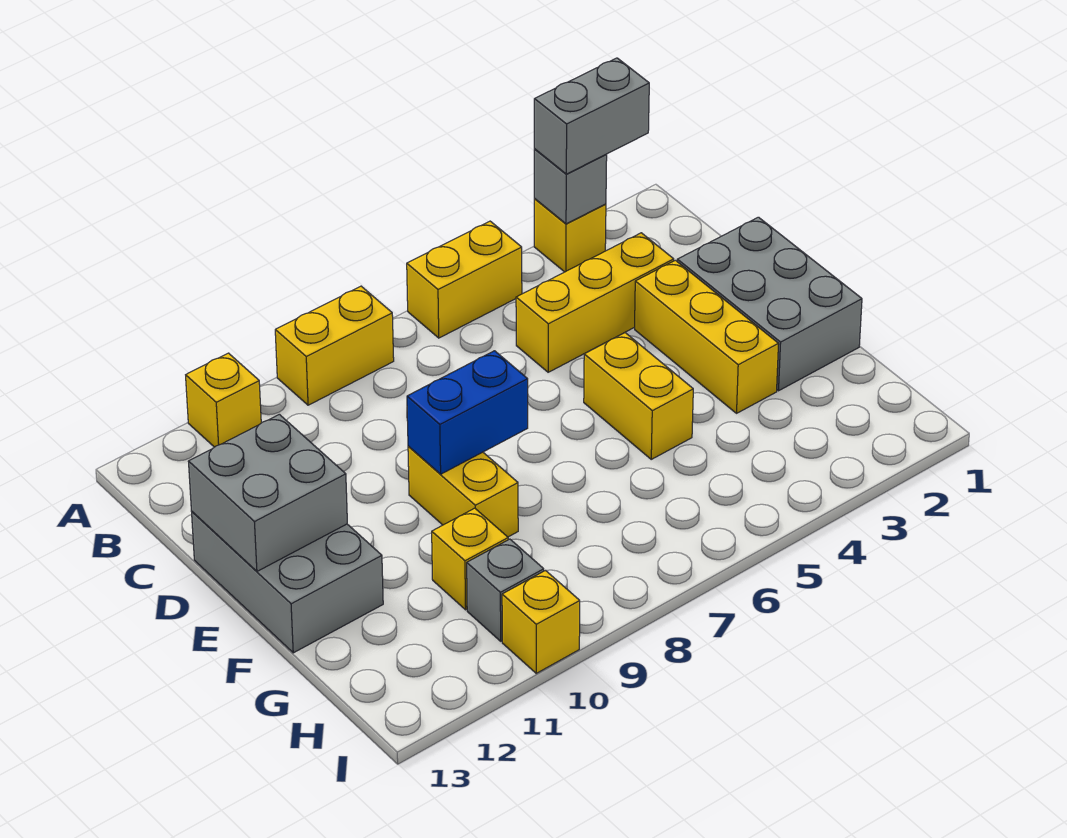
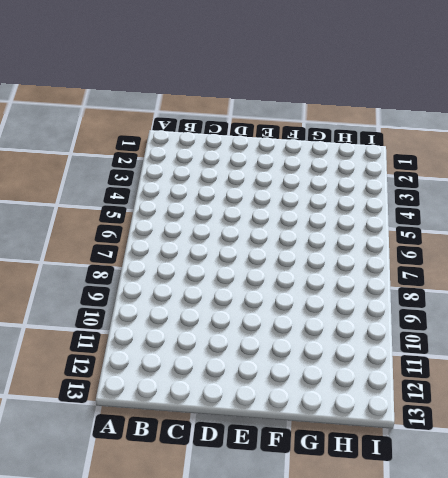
none -> yellow brick A3 level 1
none -> yellow brick A5:A6 level 1
none -> yellow brick A8:A9 level 1

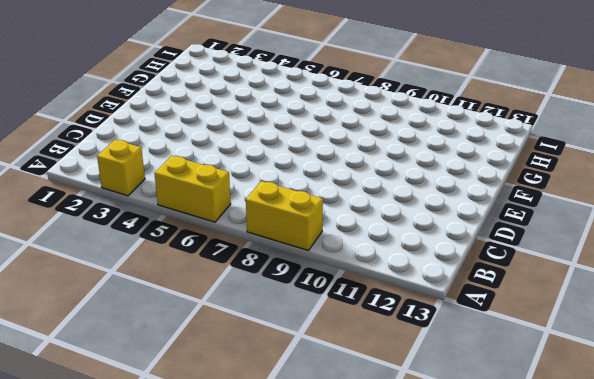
none -> yellow brick A11 level 1
none -> yellow brick C3:C5 level 1
none -> grey brick D1:F2 level 1

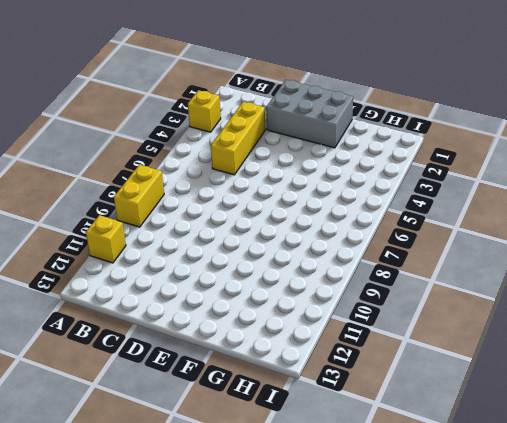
none -> yellow brick A5:A6 level 1
none -> yellow brick D3:F3 level 1
none -> grey brick D12:F13 level 1

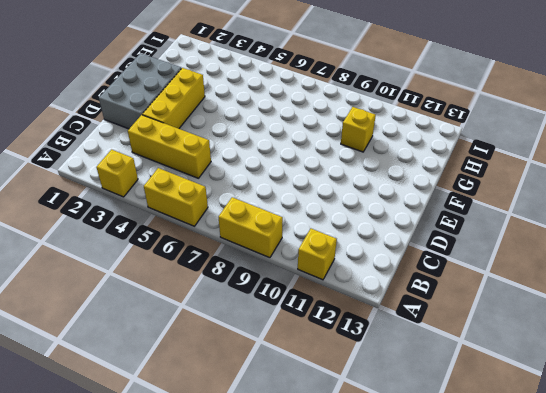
none -> grey brick D12:F13 level 1
none -> yellow brick E5:F5 level 1
none -> yellow brick E9:F9 level 1

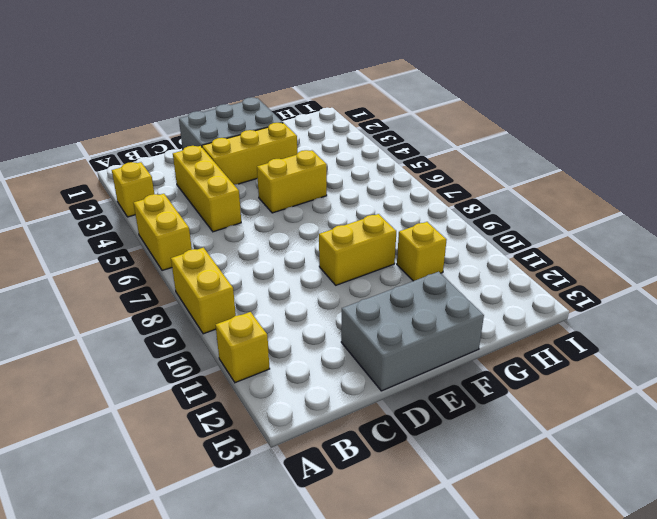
none -> grey brick H10 level 1
none -> yellow brick I10 level 1
none -> grey brick A3 level 2

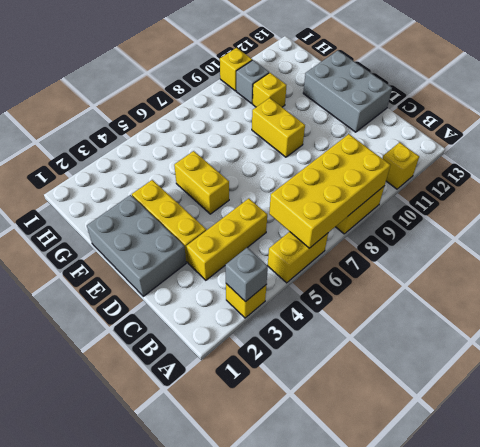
yellow brick A6:B9 level 2 -> none
none -> grey brick D12:E13 level 2
none -> blue brick E8:E9 level 2
none -> grey brick A2:A3 level 3

